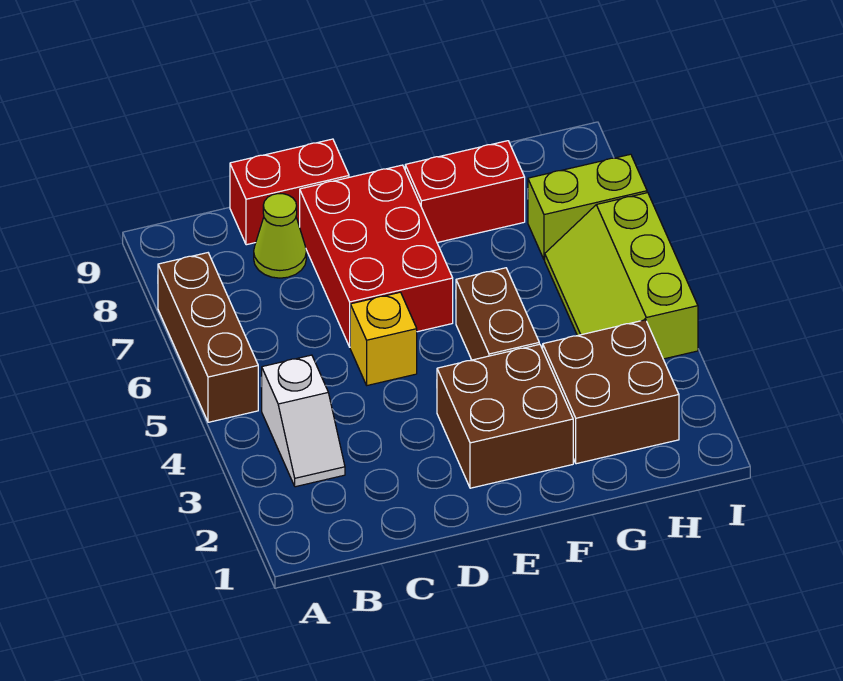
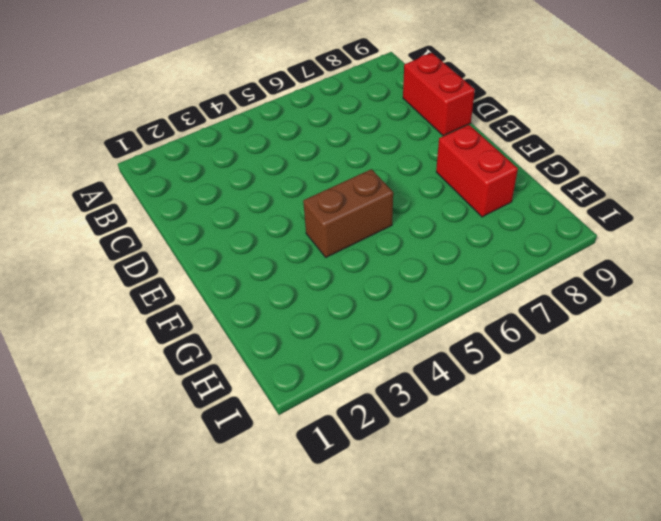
none -> brown brick A5:A7 level 1
none -> white slope B3:B4 level 1 top 4
none -> lime cone C8 level 1

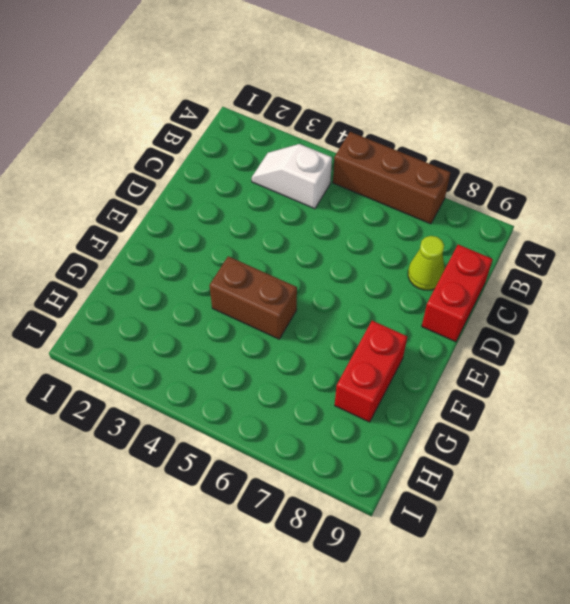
none -> yellow brick D5 level 1
none -> red brick D6:E8 level 1
none -> brown brick E2:F3 level 1

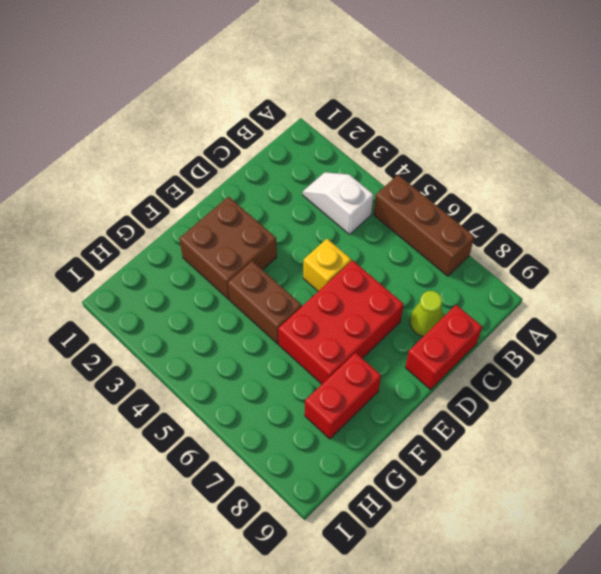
red brick D6:F7 level 1 -> red brick D6:E8 level 1
none -> brown brick G2:H3 level 1
none -> lime slope H4:I6 level 1 top I
none -> lime brick H7:I7 level 1

